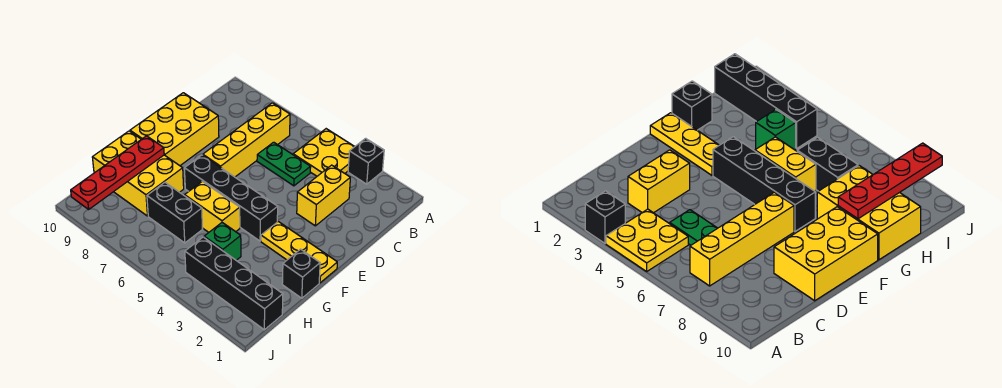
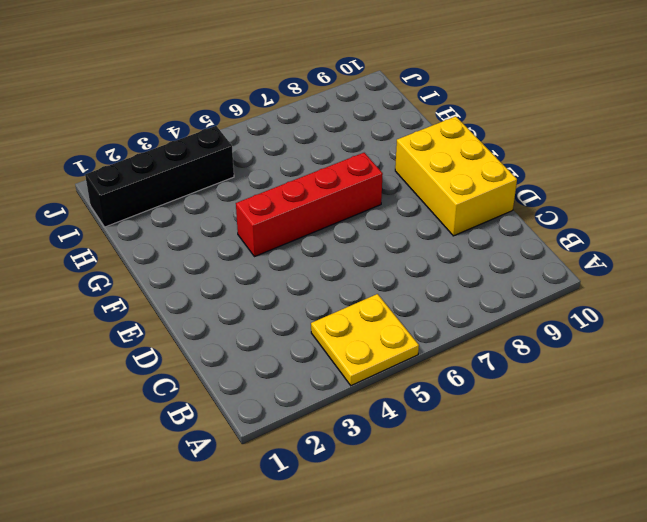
red brick F4:F7 level 1 -> black brick F4:F7 level 1
none -> black brick A3 level 1
none -> yellow brick B7:E7 level 1
none -> yellow brick C3:D3 level 1

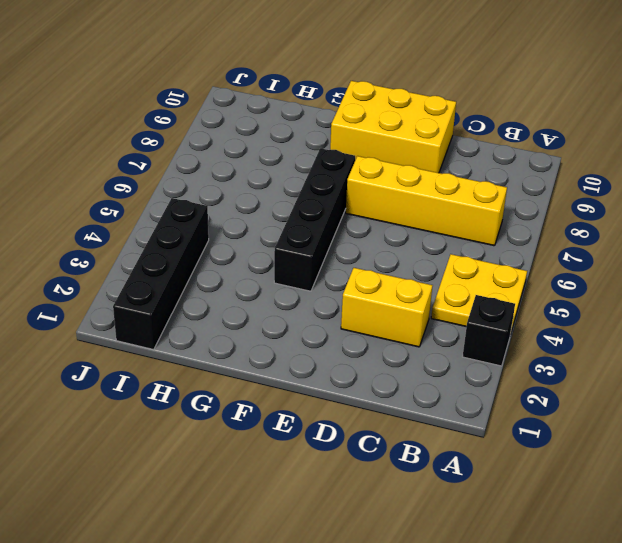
none -> green plate C5:C6 level 1
none -> yellow plate F1:F3 level 1
none -> black brick G1 level 1

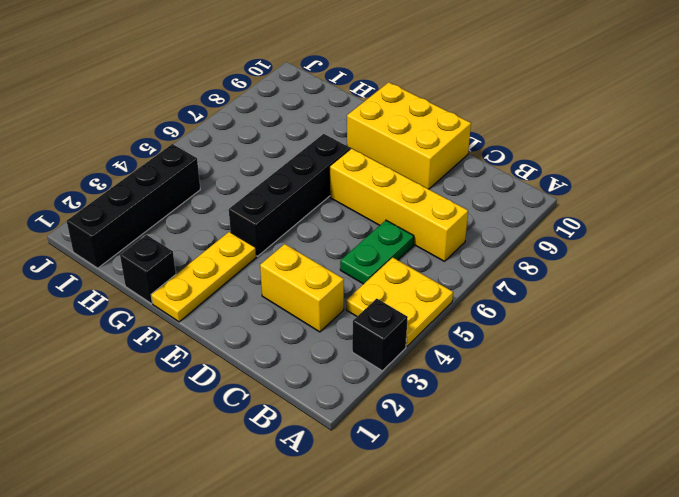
none -> yellow brick G5:G6 level 1
none -> yellow brick G8:H10 level 1
none -> green brick H4 level 1

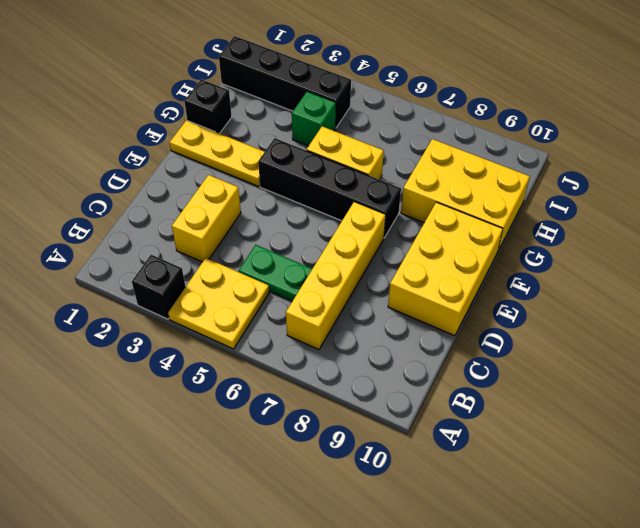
none -> black brick H6:H7 level 1
none -> red plate G9:J9 level 2

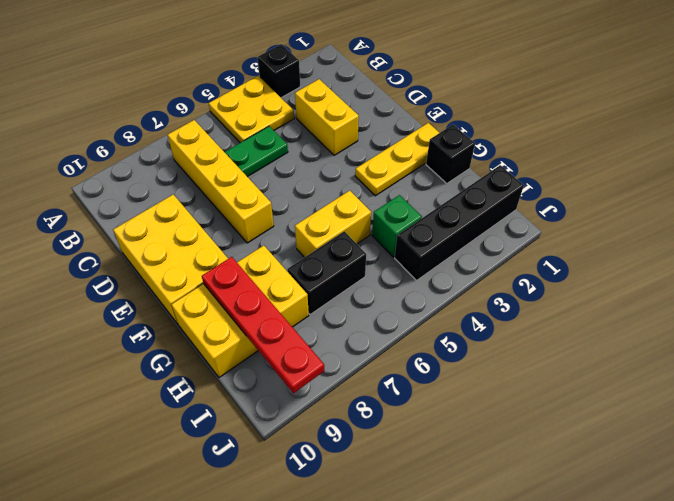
none -> black brick F4:F7 level 1

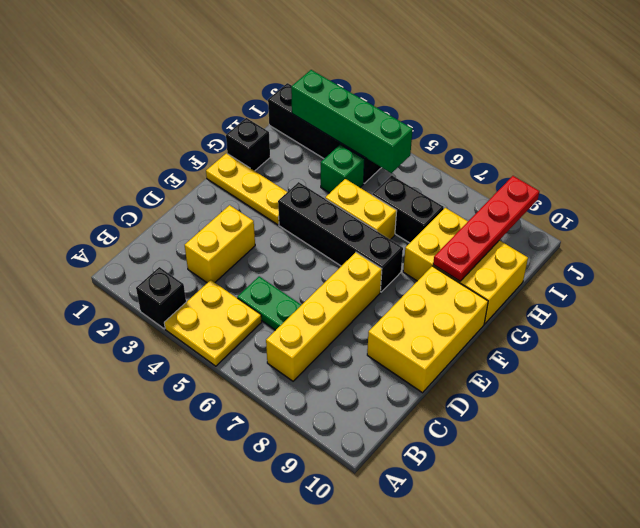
green brick I2:I5 level 2 -> none

